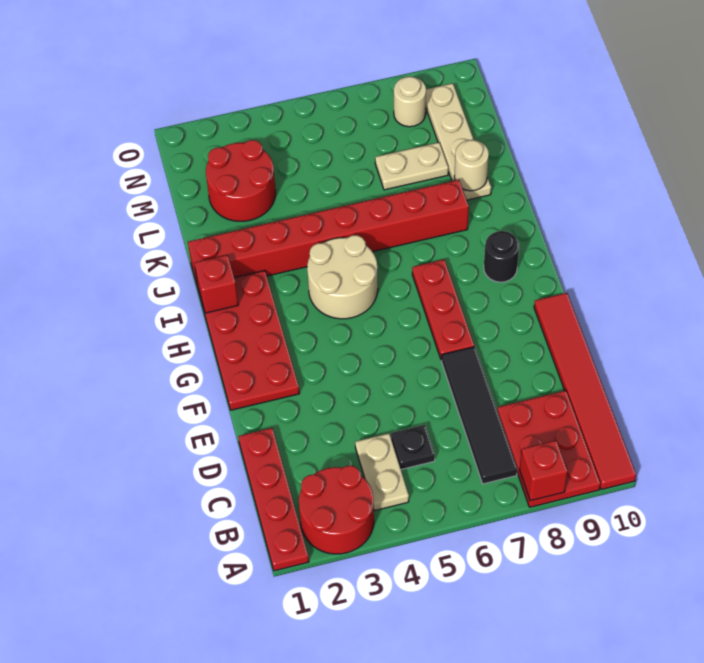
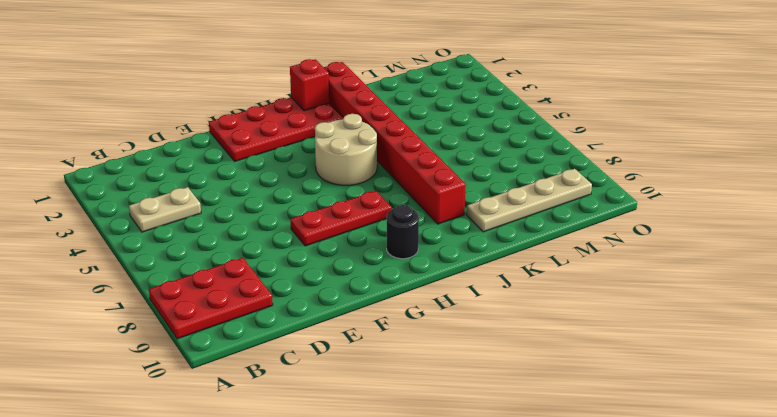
none -> red plate A1:D1 level 1
none -> red round brick A2:B3 level 1
none -> red tile A10:F10 level 1

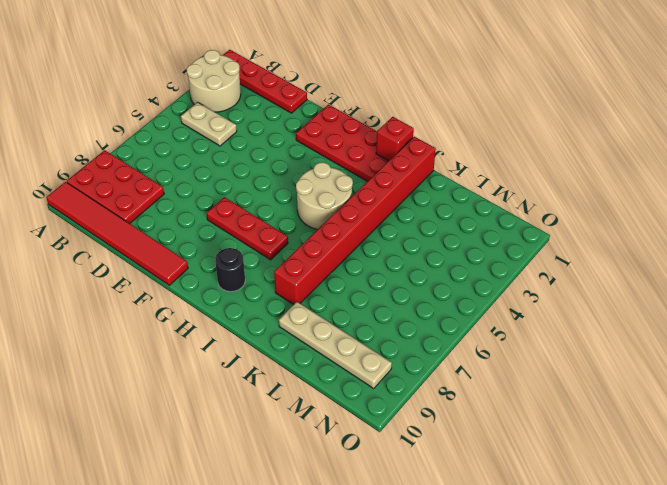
tan round brick A2:B3 level 1 -> red round brick A2:B3 level 1
none -> black tile B7:E7 level 1
none -> black plate C5 level 1
none -> red round brick L2:M3 level 1

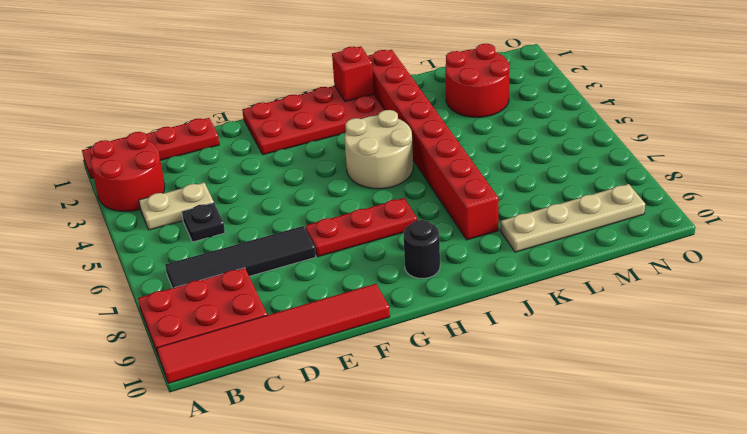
none -> tan plate L7:L8 level 1
none -> tan round brick N8 level 1
none -> red brick A8 level 2

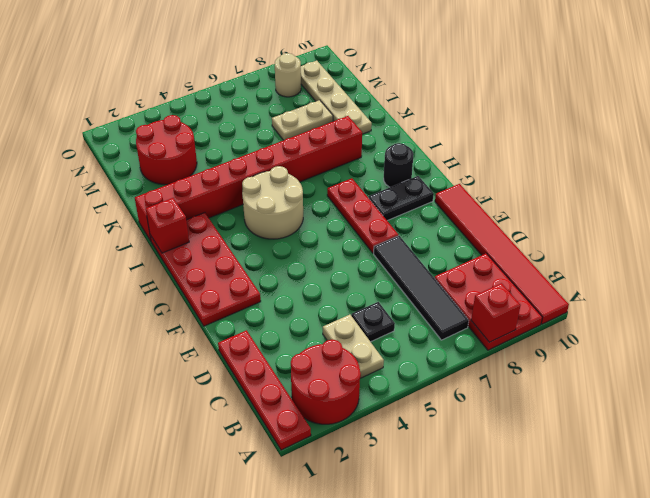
black plate G8:G9 level 1 -> none
none -> tan round brick K9 level 2

